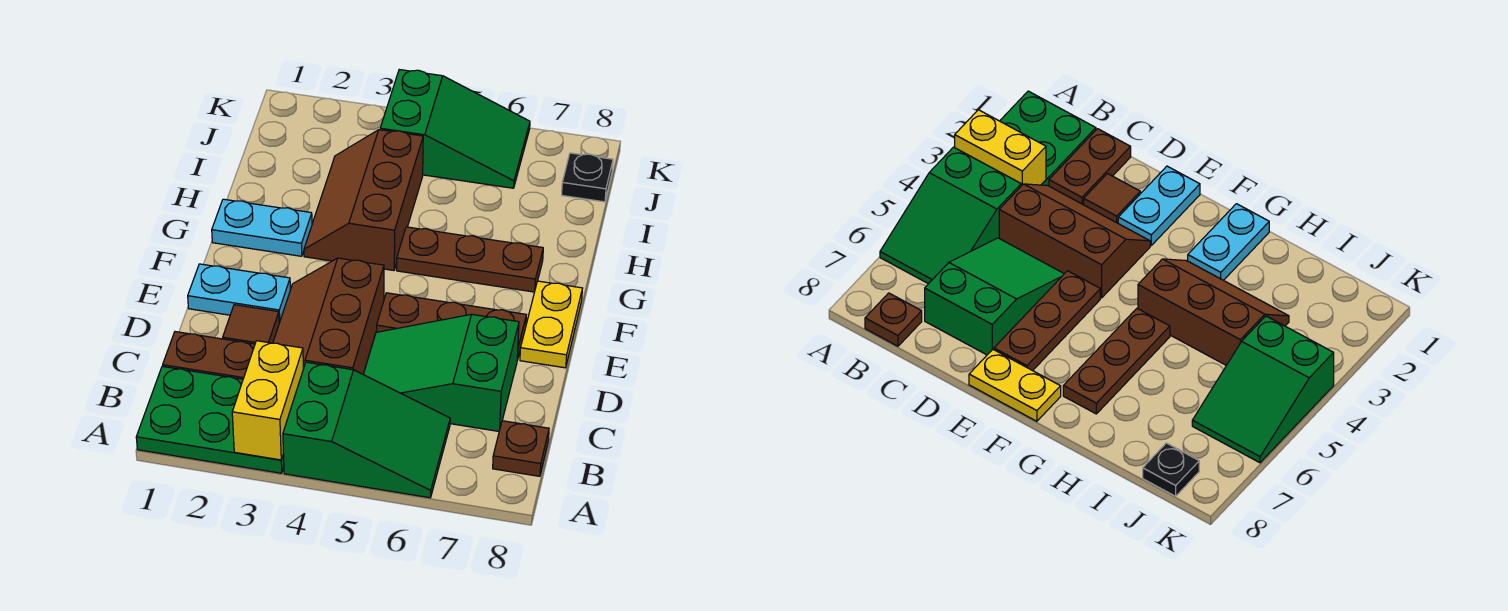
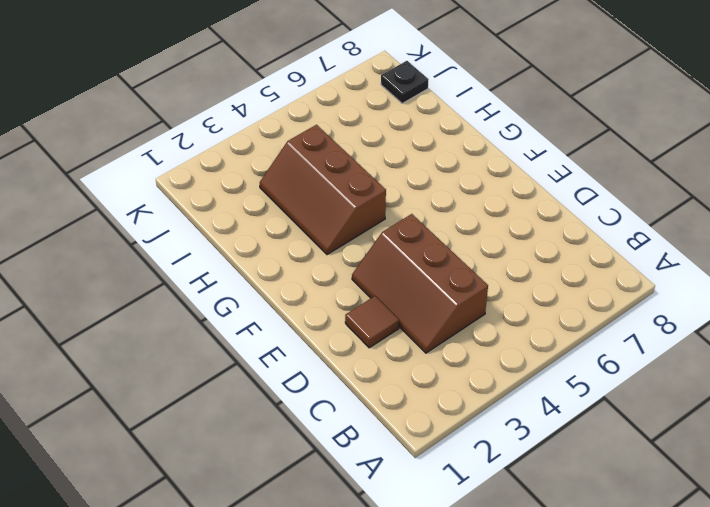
none -> green plate A1:B3 level 1
none -> green slope A4:B6 level 1 top 4
none -> brown plate B8 level 1

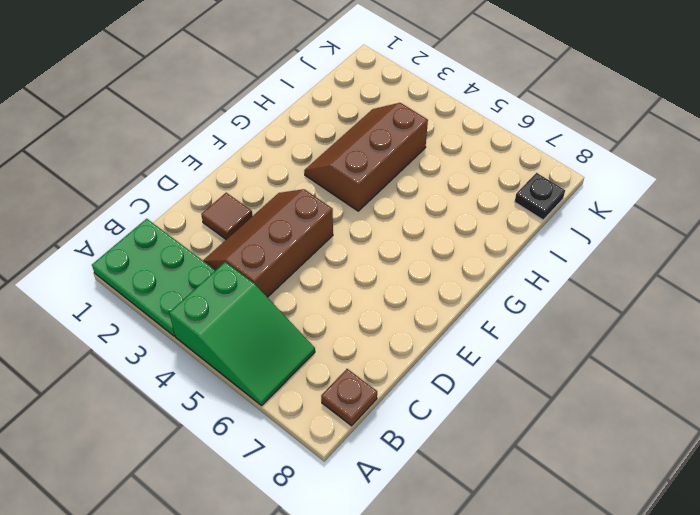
none -> brown plate C1:C2 level 1
none -> green slope C5:D7 level 1 top 7
none -> cyan plate E1:E2 level 1

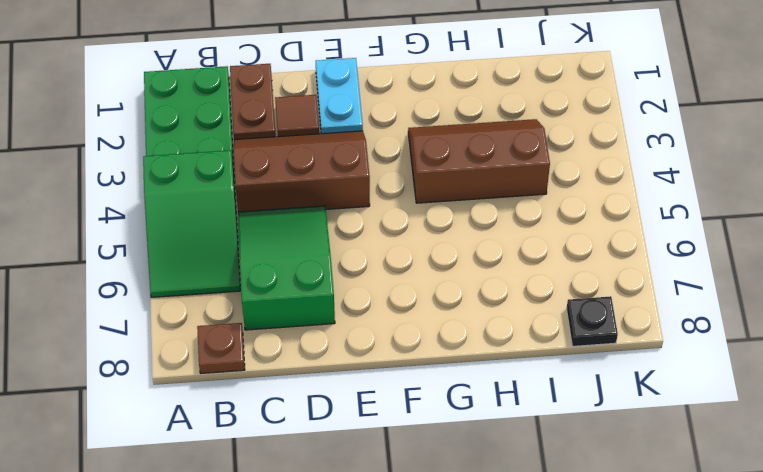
none -> brown plate E5:E7 level 1
none -> yellow plate E8:F8 level 1
none -> cyan plate G1:G2 level 1

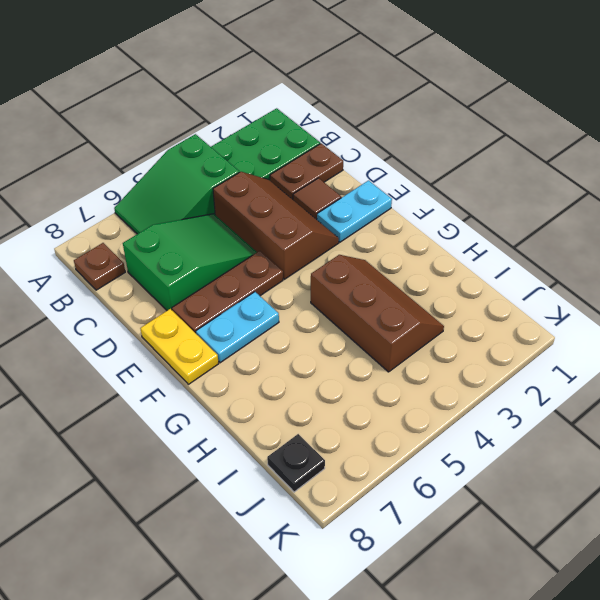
cyan plate F6:F7 level 1 -> cyan plate G1:G2 level 1
none -> brown plate G5:G7 level 1
none -> green slope J4:K6 level 1 top 4
none -> yellow brick A3:B3 level 2

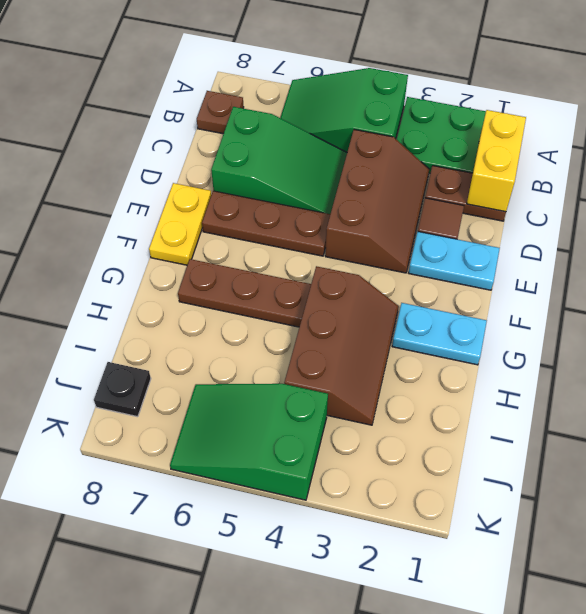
yellow brick B1:C1 level 2 -> yellow brick A3:B3 level 2

